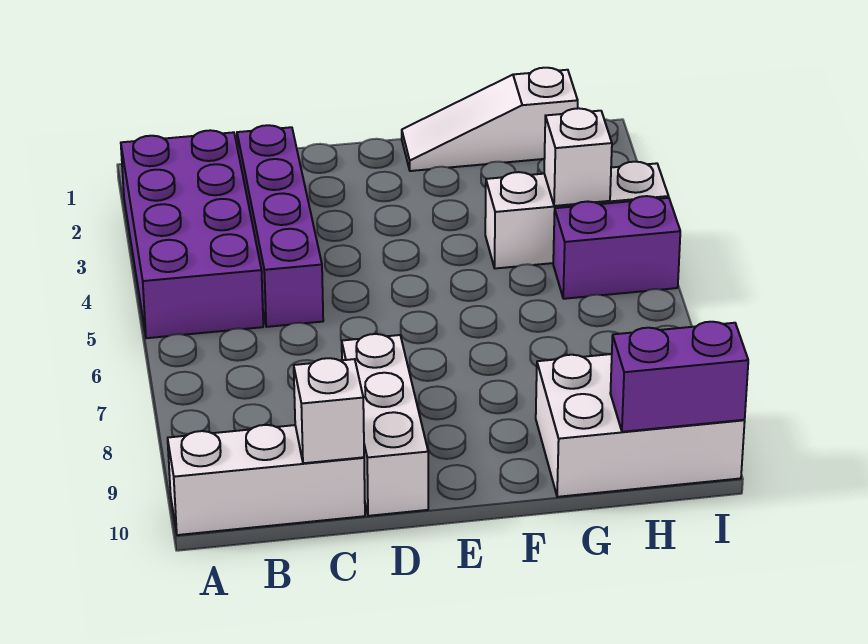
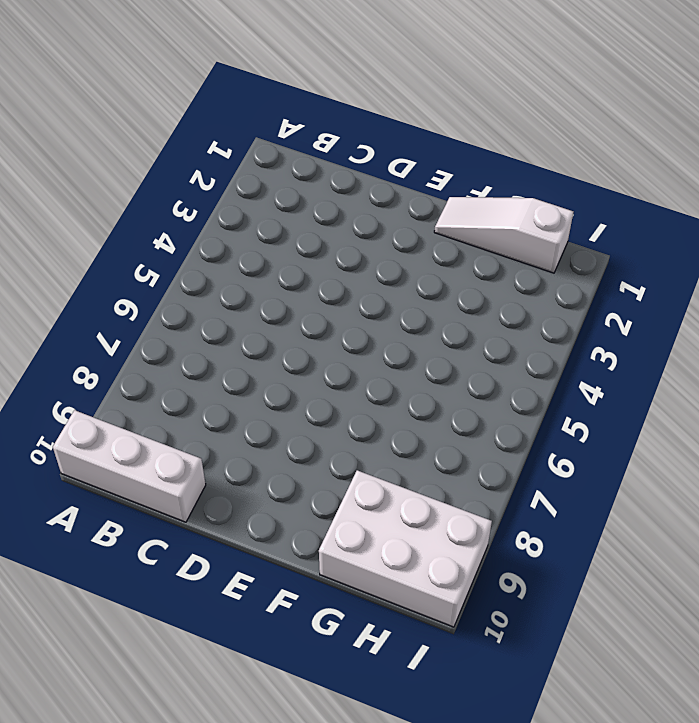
none -> purple brick A2:B5 level 1
none -> purple brick C2:C5 level 1

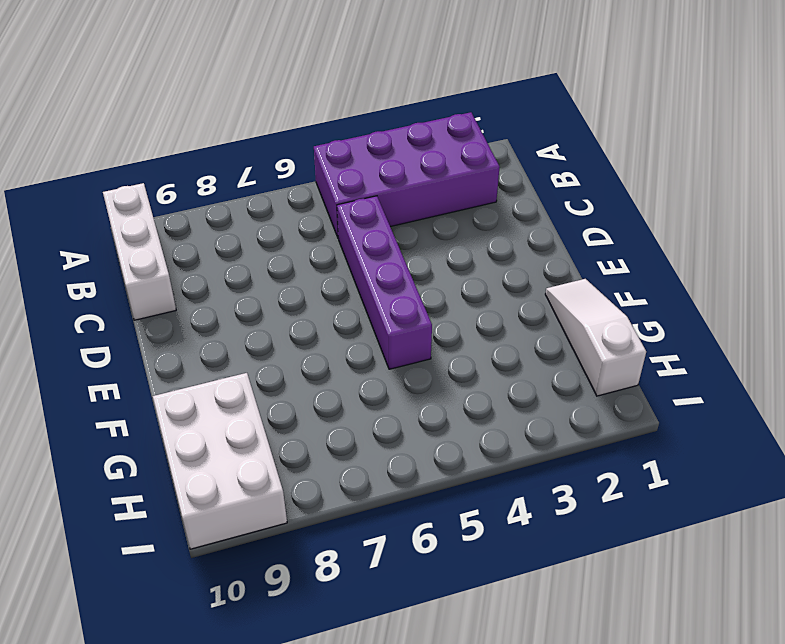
purple brick C5:F5 level 1 -> purple brick C2:C5 level 1
none -> white brick D8:D10 level 1
none -> white brick G4:I4 level 1

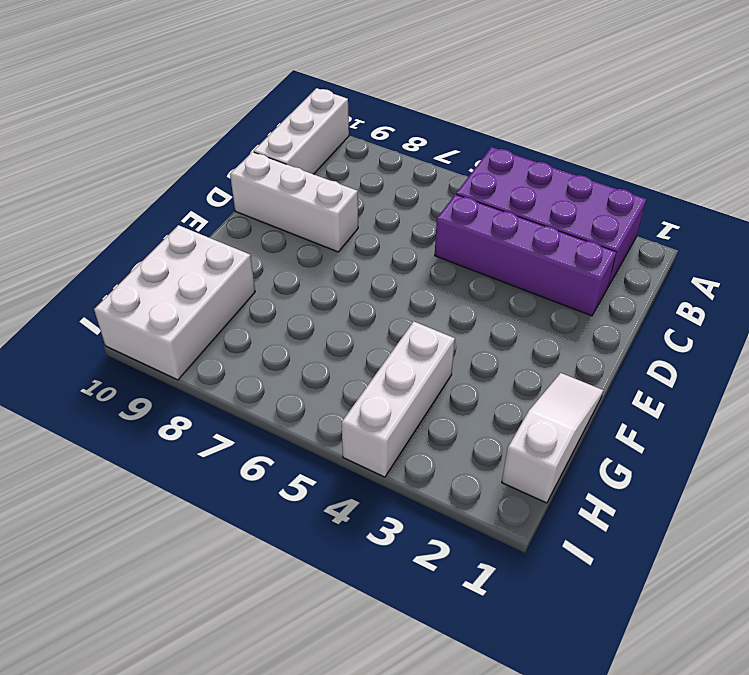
none -> purple brick H5:I5 level 1
none -> white brick C10 level 2

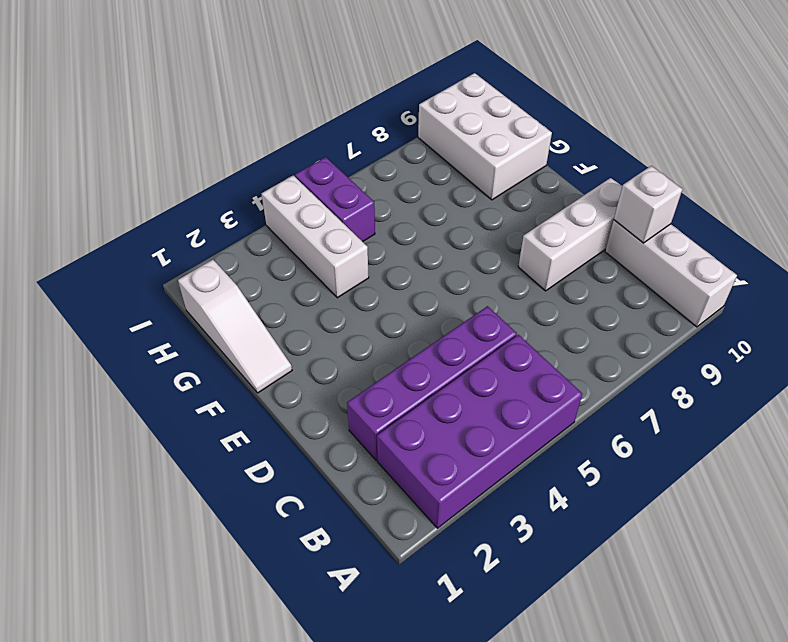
none -> white brick H4 level 2
none -> purple brick H10:I10 level 2

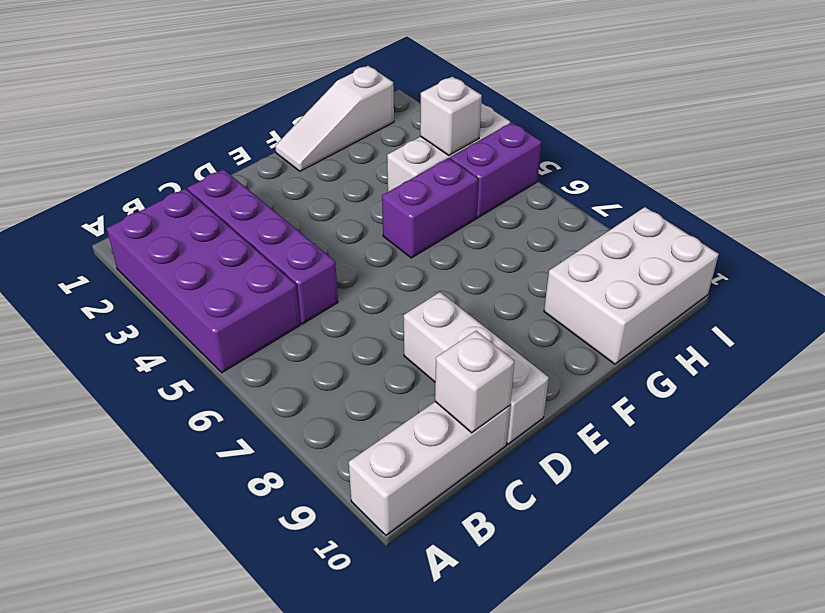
purple brick F5:G5 level 1 -> purple brick H10:I10 level 2

